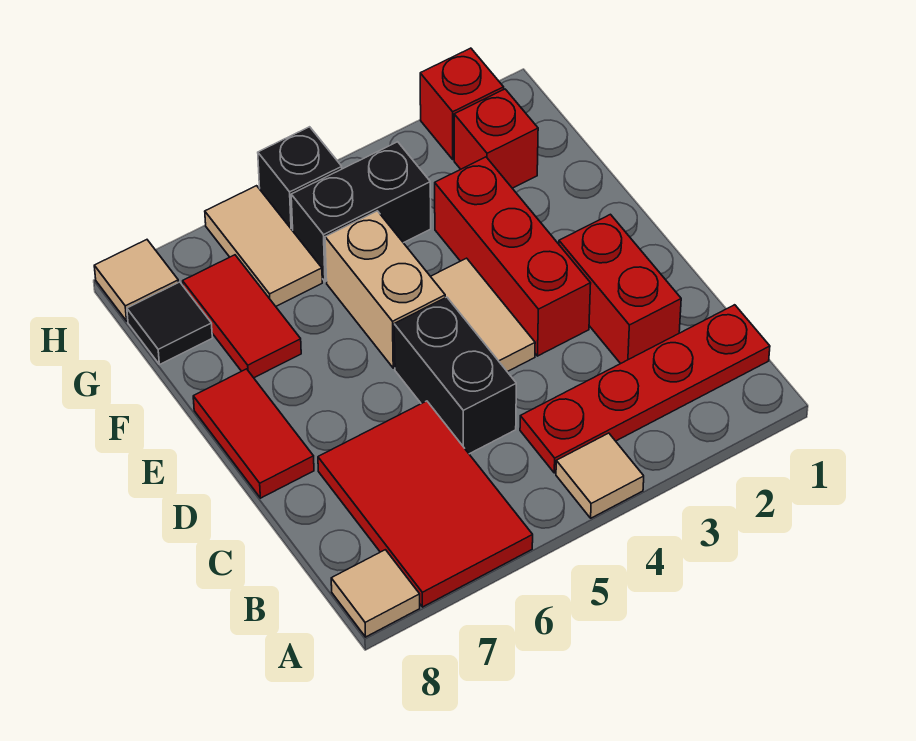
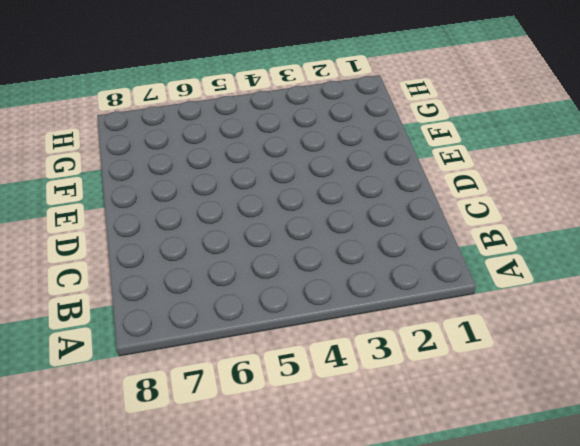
none -> tan tile A4 level 1
none -> red tile A6:C7 level 1
none -> tan tile A8 level 1

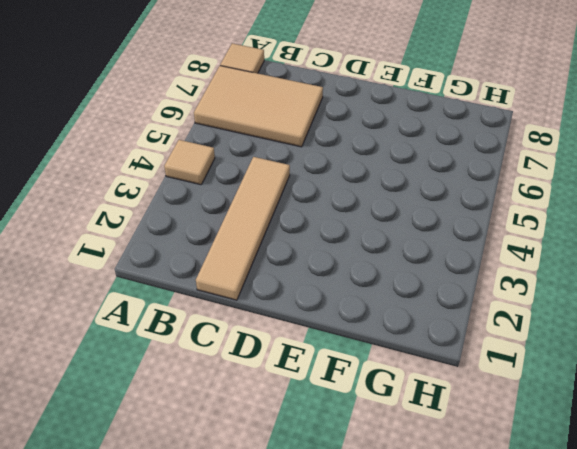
tan tile A6:C7 level 1 -> red tile A6:C7 level 1
tan tile C1:C4 level 1 -> red brick C2:D2 level 1
none -> red plate B1:B4 level 1
none -> black brick C5:D5 level 1
none -> red brick D3:F3 level 1

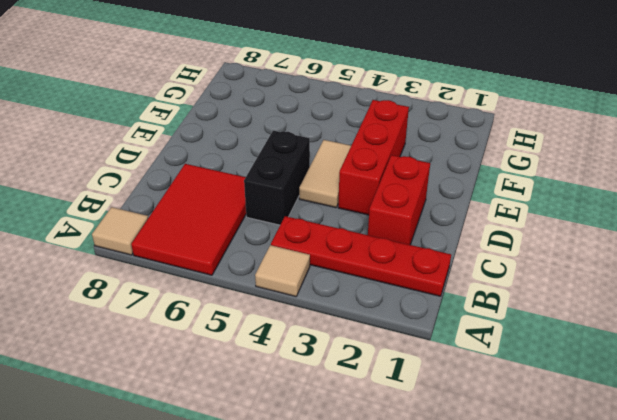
none -> red tile D8:E8 level 1
none -> tan brick E5:F5 level 1
none -> red tile F7:G7 level 1

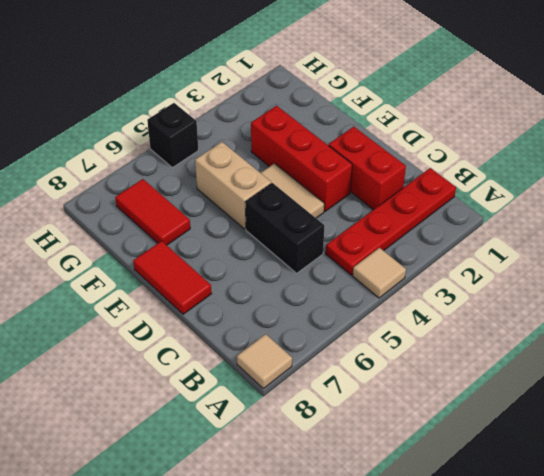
none -> red tile A6:C7 level 1
none -> red brick G2 level 1
none -> black brick G4:G5 level 1

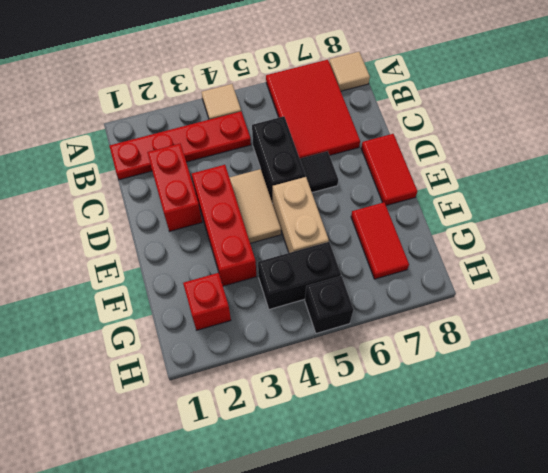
black tile D6 level 1 -> black tile G8 level 1
none -> tan tile G6:H6 level 1
none -> red brick H2 level 1
none -> tan tile H8 level 1

